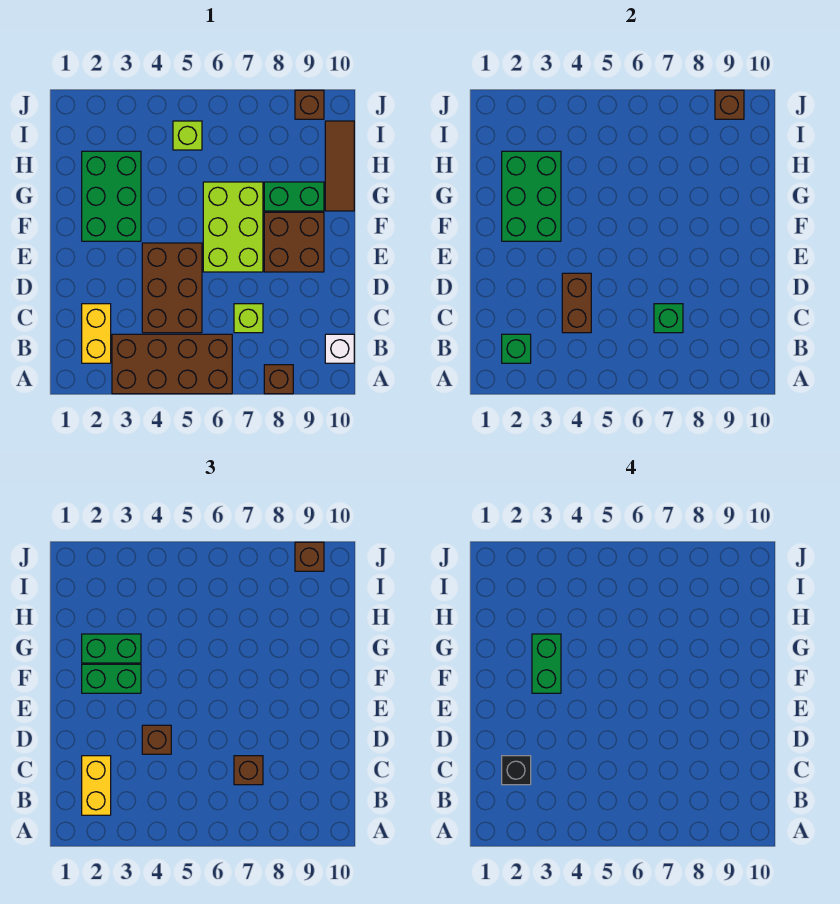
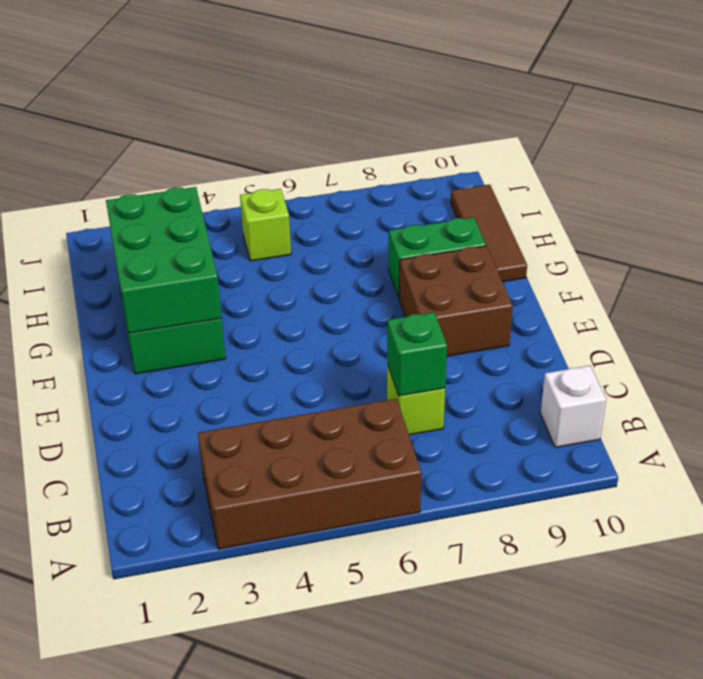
none -> brown brick A8 level 1
none -> yellow brick B2:C2 level 1
none -> brown brick C4:E5 level 1

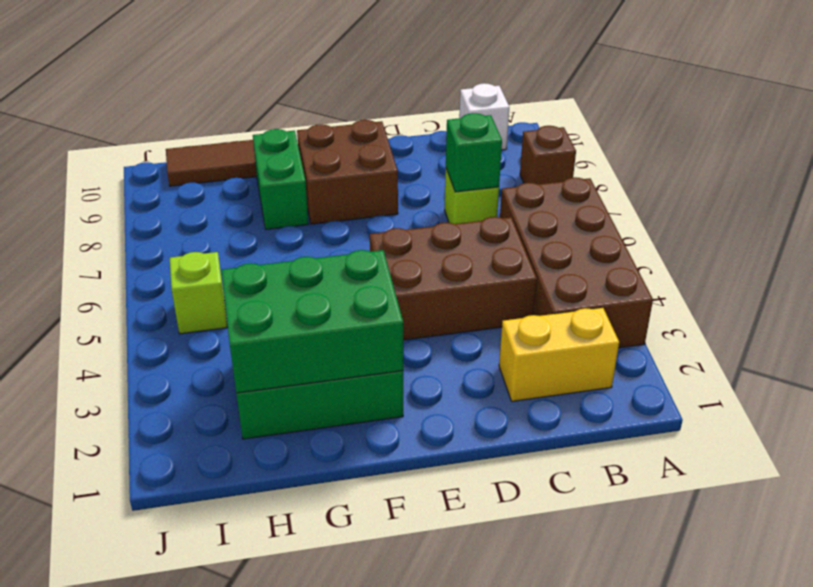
none -> lime brick E6:G7 level 1
none -> brown brick J9 level 1
none -> green brick B2 level 2

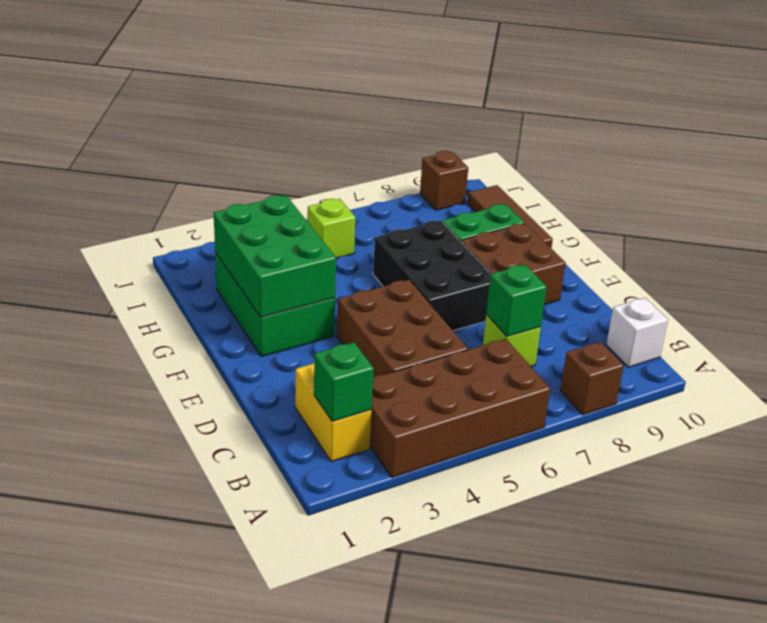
black brick E6:G7 level 1 -> lime brick E6:G7 level 1
none -> brown brick C4:D4 level 2
none -> brown brick J9 level 2
none -> yellow brick B2:C2 level 3

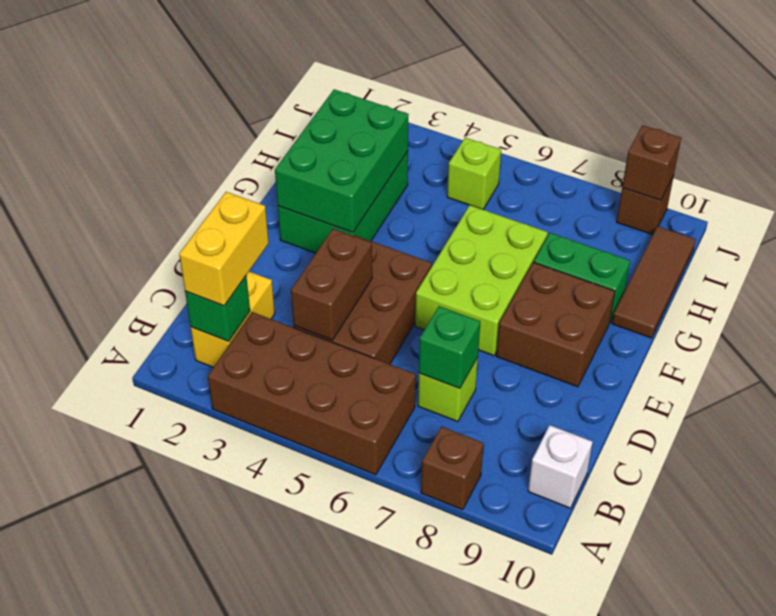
none -> brown brick C7 level 3
none -> brown brick D4 level 3
none -> green brick F2:F3 level 3

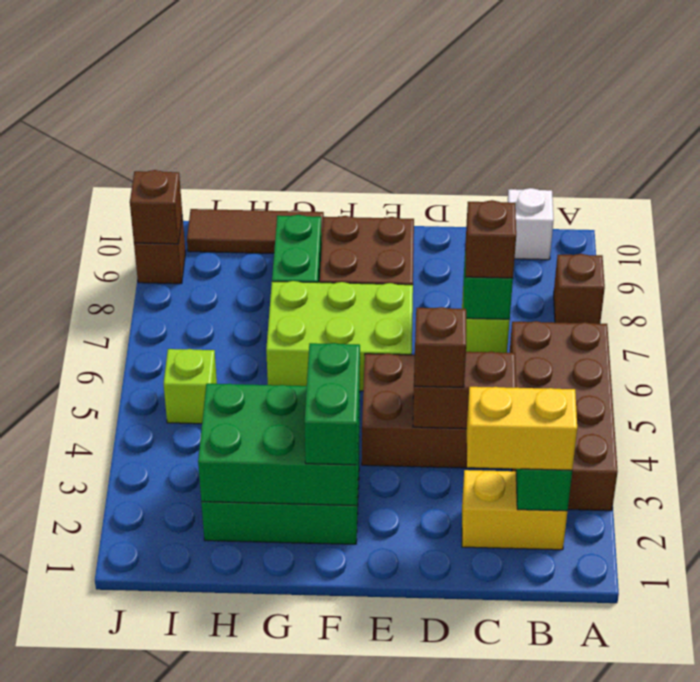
none -> green brick G2:G3 level 3
none -> brown brick J9 level 3
none -> black brick C2 level 4

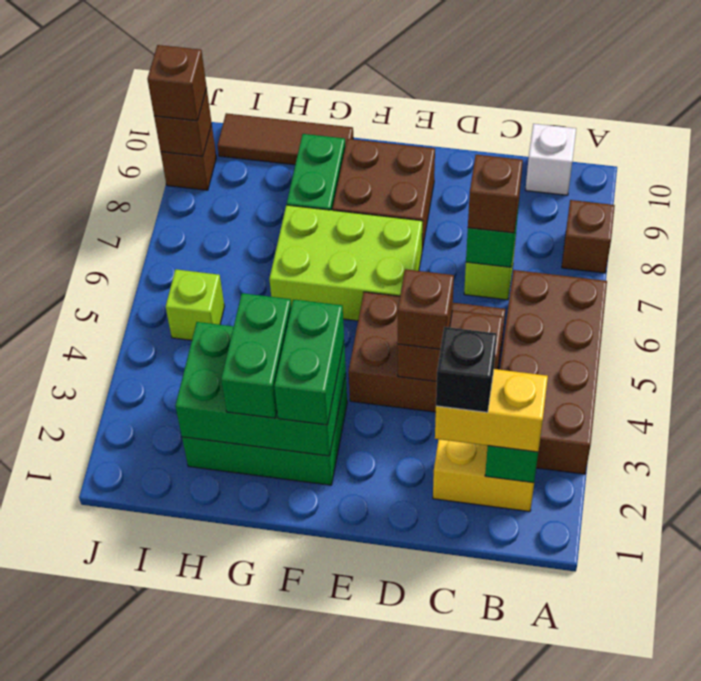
none -> green brick F3:G3 level 4

